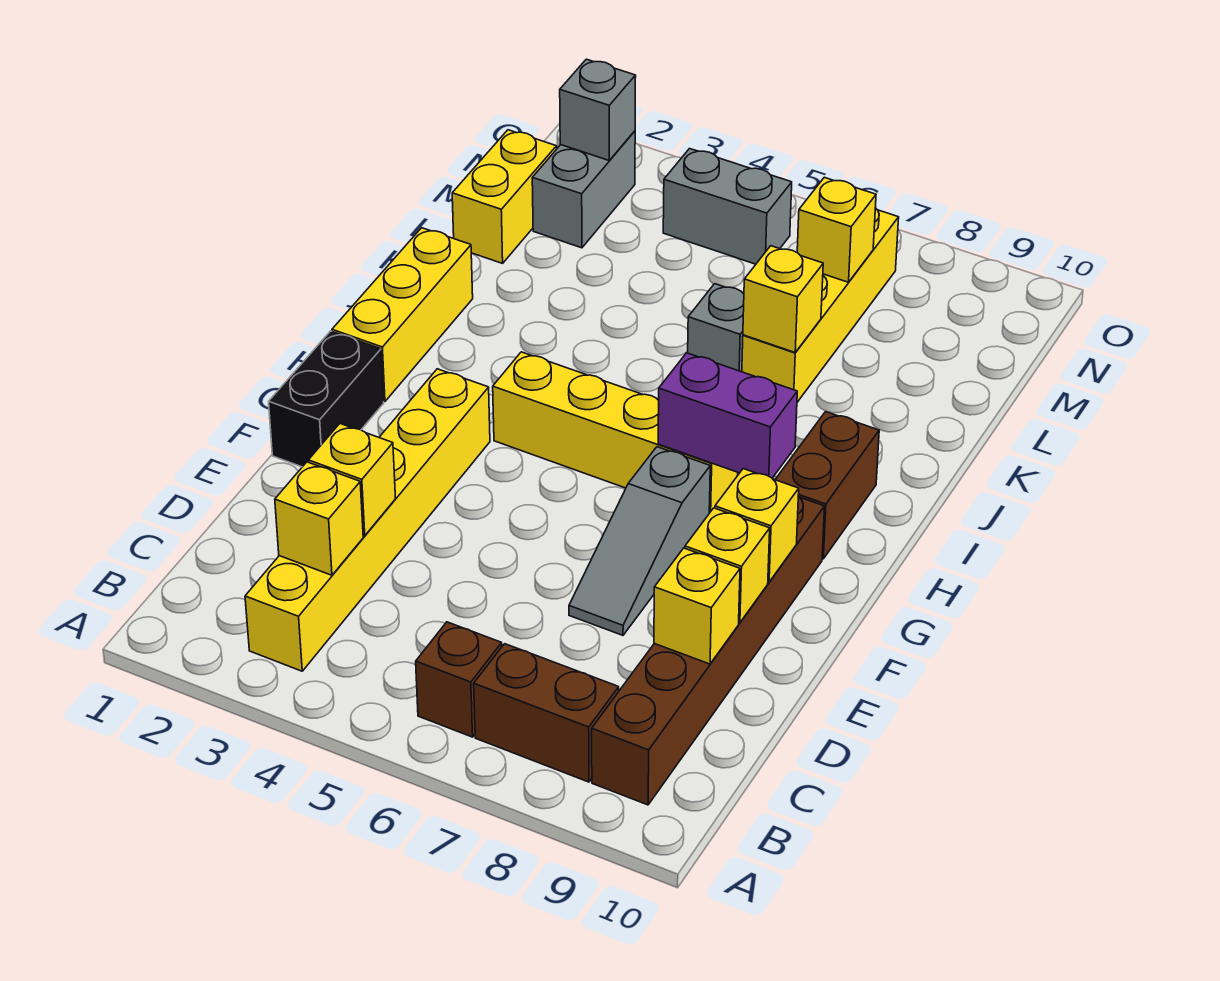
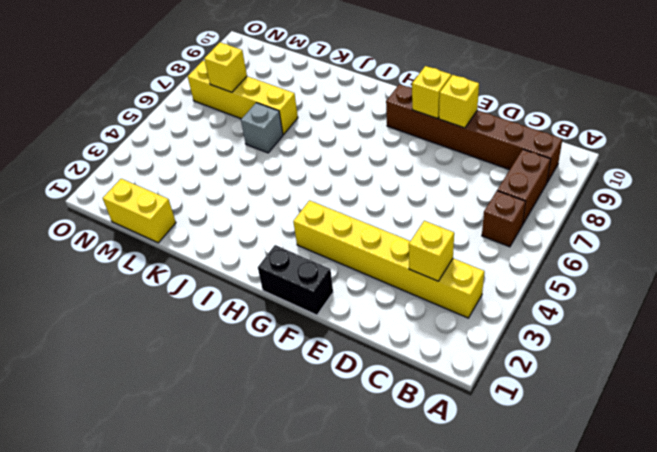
none -> grey slope E7:G7 level 1 top G
none -> yellow brick H1:J1 level 1
none -> yellow brick H4:H7 level 1

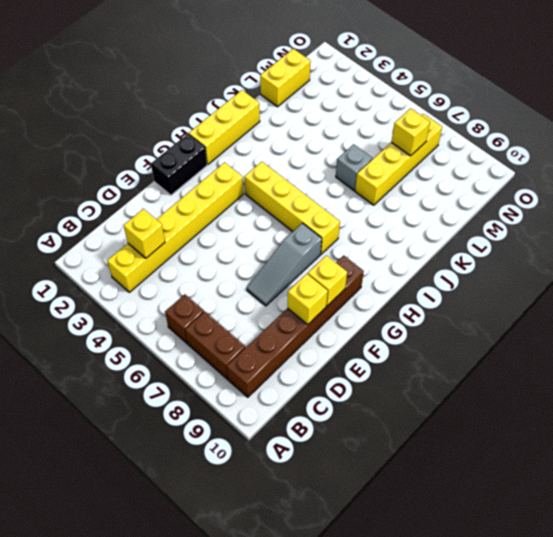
none -> brown brick H9:I9 level 1
none -> grey brick M2:N2 level 1
none -> grey brick N4:N5 level 1

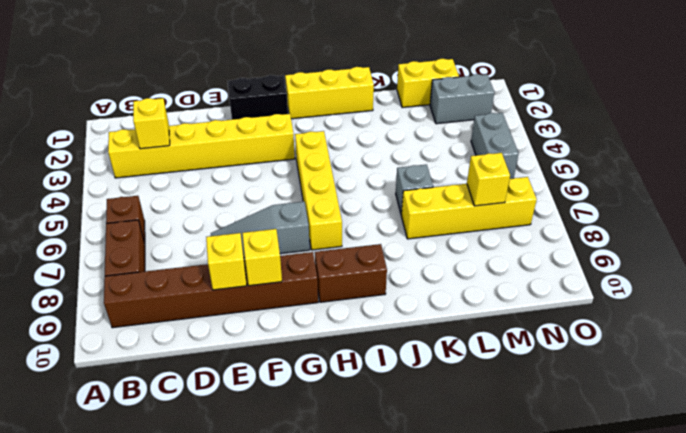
none -> yellow brick D3 level 2
none -> yellow brick D9 level 2
none -> purple brick H7:H8 level 2

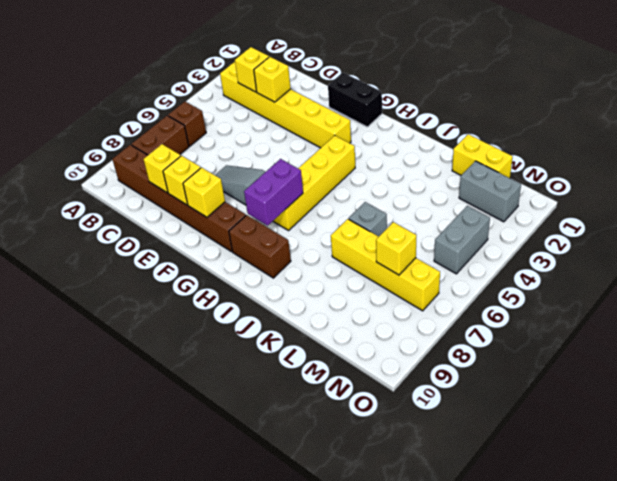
none -> yellow brick H1:J1 level 1
none -> yellow brick K7 level 2
none -> grey brick N2 level 2

